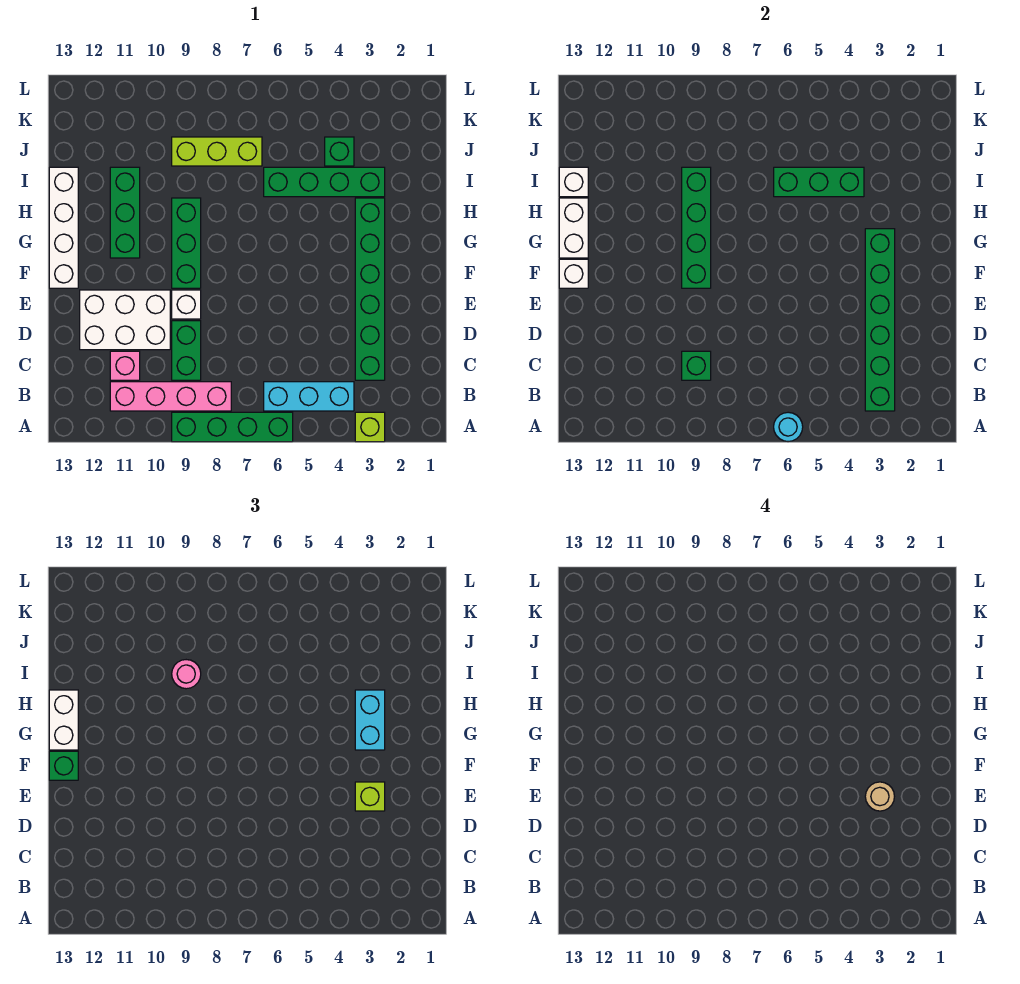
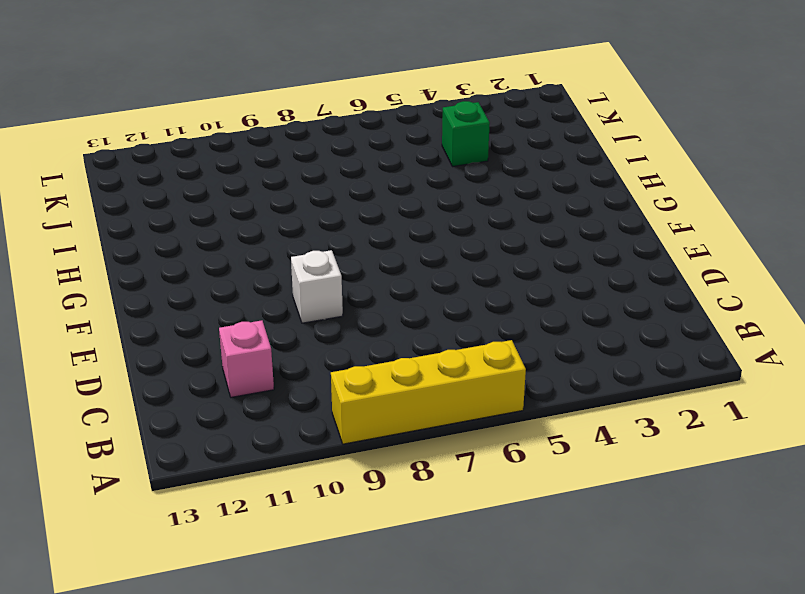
yellow brick A6:A9 level 1 -> green brick A6:A9 level 1
none -> lime brick A3 level 1
none -> cyan brick B4:B6 level 1
none -> pink brick B8:B11 level 1

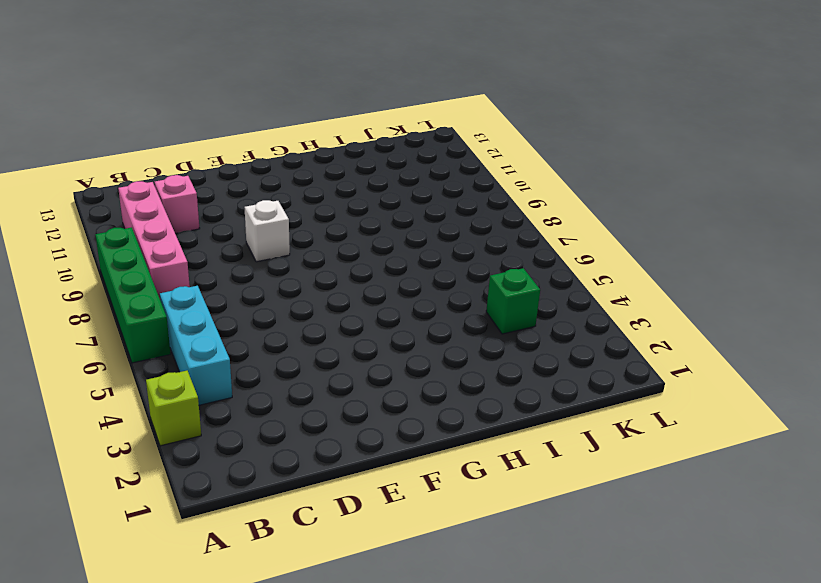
none -> green brick C3:H3 level 1
none -> green brick C9:D9 level 1
none -> white brick D10:E12 level 1

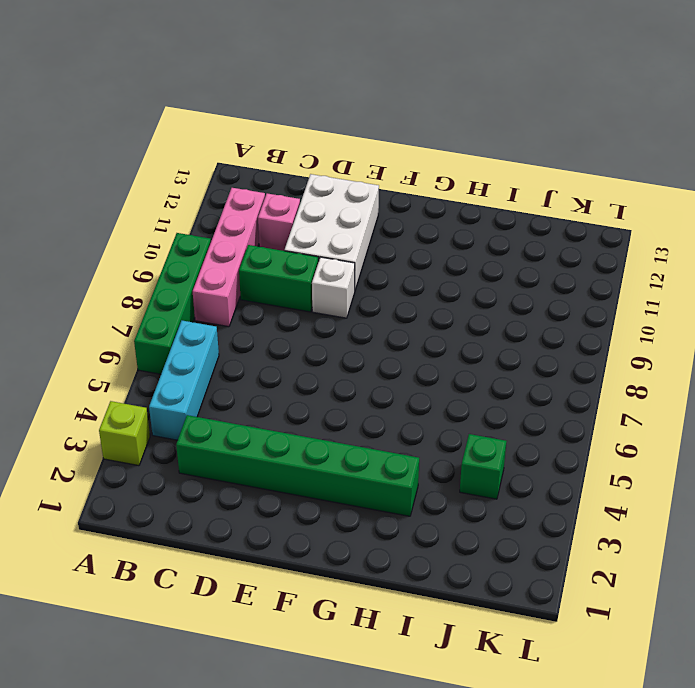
none -> green brick F9:H9 level 1
none -> white brick F13:I13 level 1
none -> green brick G11:I11 level 1

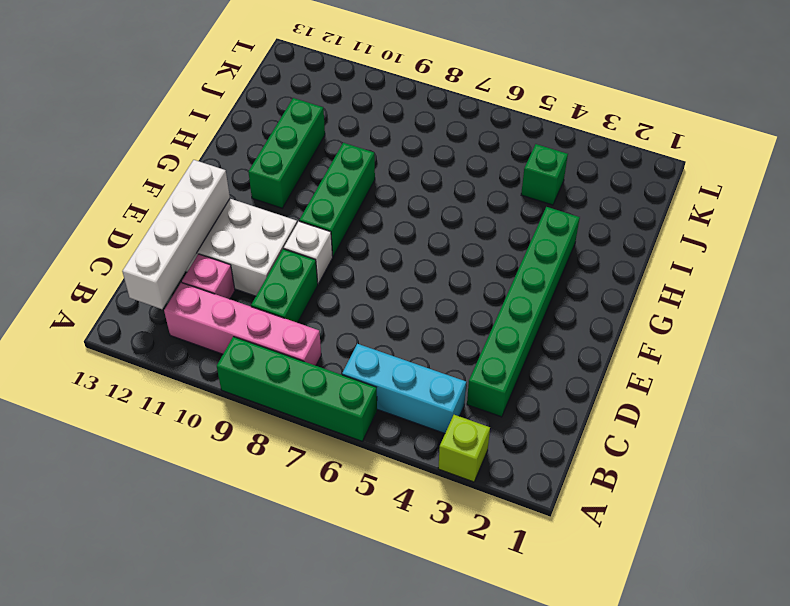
white brick B12:E12 level 2 -> white brick F13:I13 level 1
none -> green brick I3:I6 level 1
none -> lime brick J7:J9 level 1
none -> cyan round brick A6 level 2

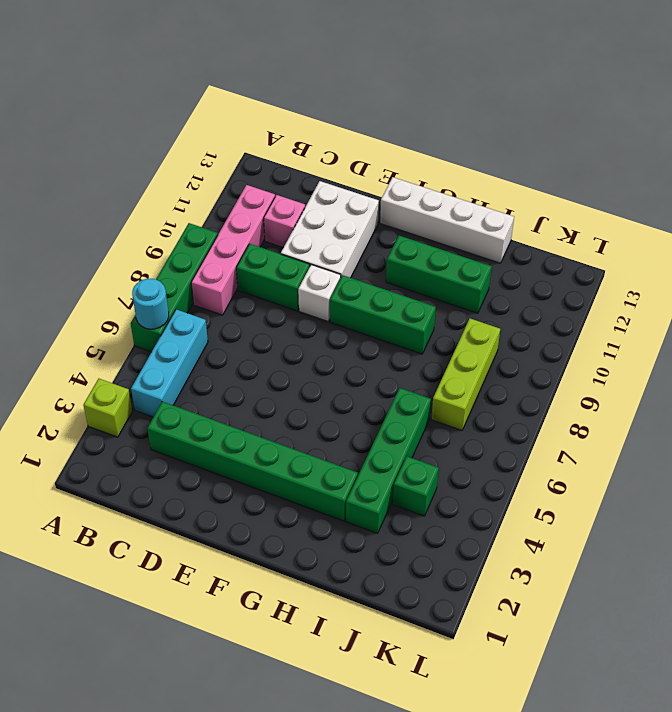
none -> green brick B3:G3 level 2
none -> green brick C9 level 2
none -> green brick F9:I9 level 2

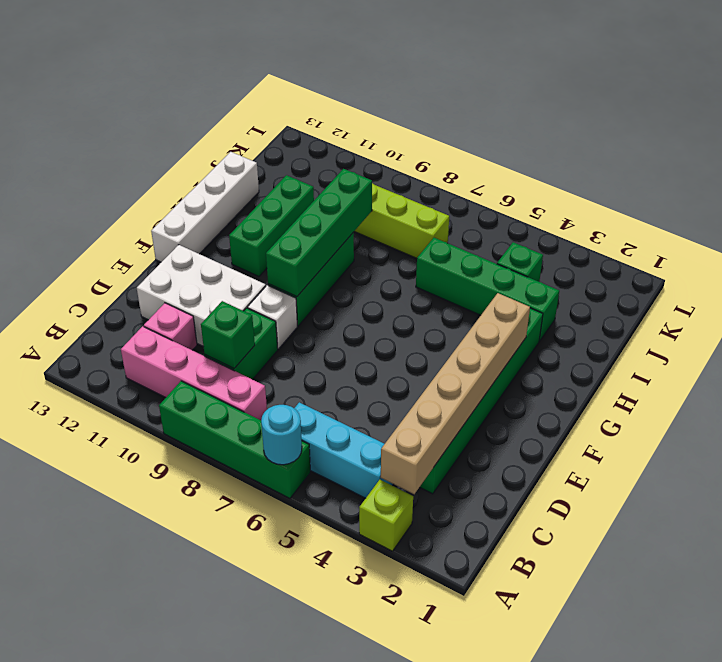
tan brick B3:G3 level 2 -> green brick B3:G3 level 2
none -> white brick F13 level 2
none -> white brick G13:H13 level 2
none -> green brick I4:I6 level 2

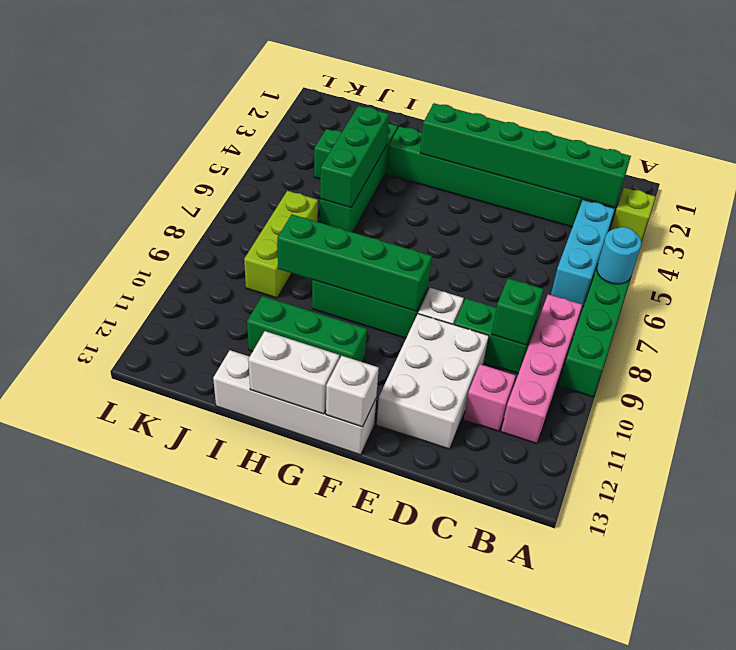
none -> white brick I13 level 2
none -> lime brick E3 level 3
none -> green brick F13 level 3

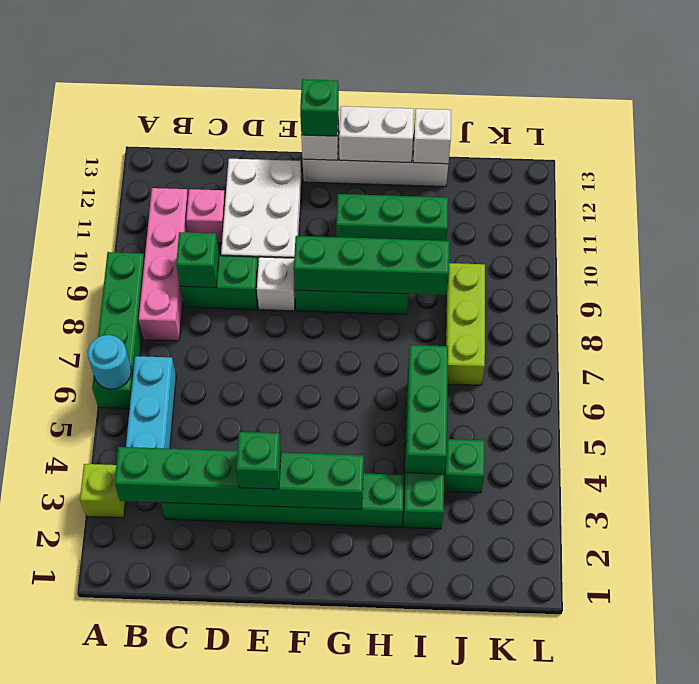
green brick E3 level 3 -> lime brick E3 level 3
none -> cyan brick G3:H3 level 3
none -> white brick G13:H13 level 3
none -> pink round brick I9 level 3

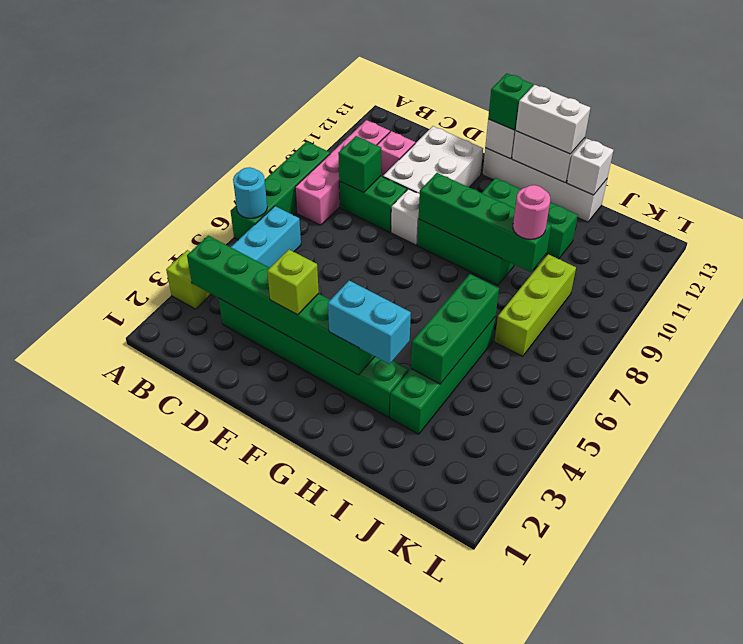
none -> green brick J4 level 1
none -> tan round brick E3 level 4

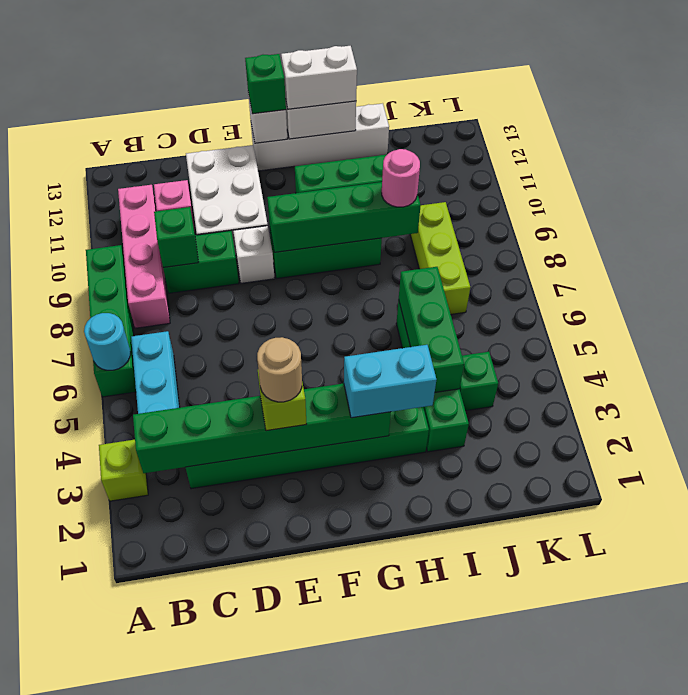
none -> white brick I13 level 2

